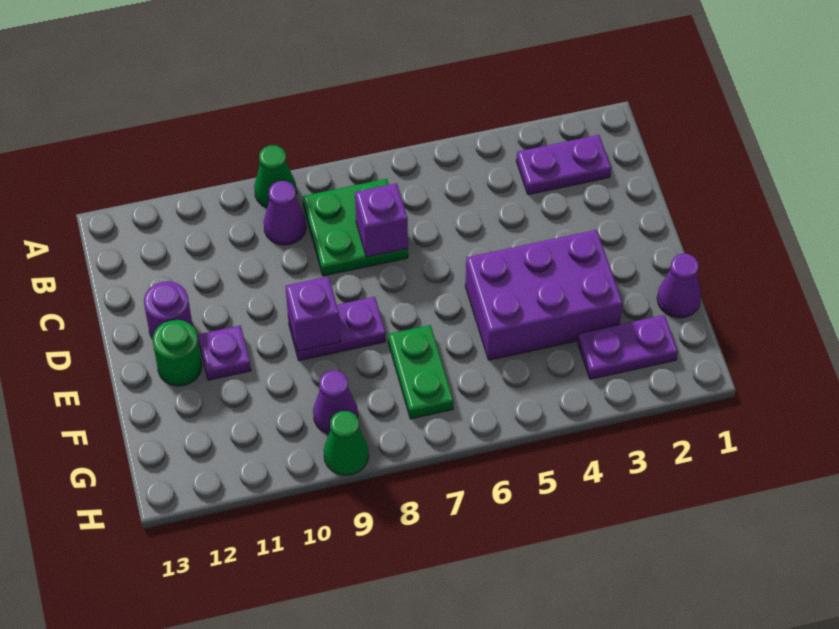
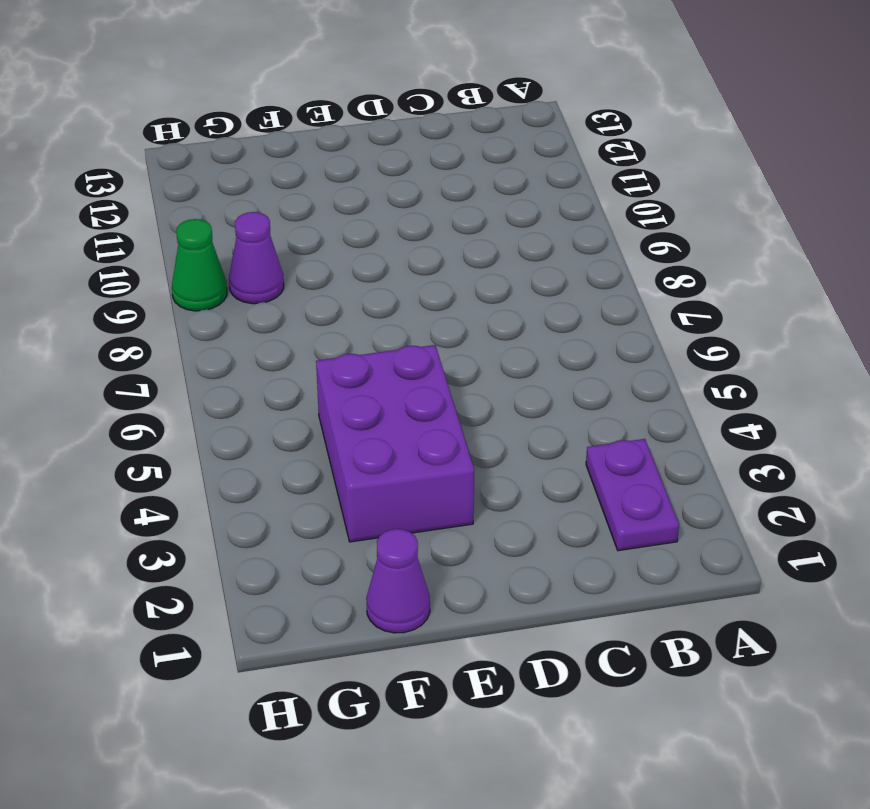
none -> green cone A9 level 1
none -> green plate B7:C8 level 1
none -> purple cone B9 level 1

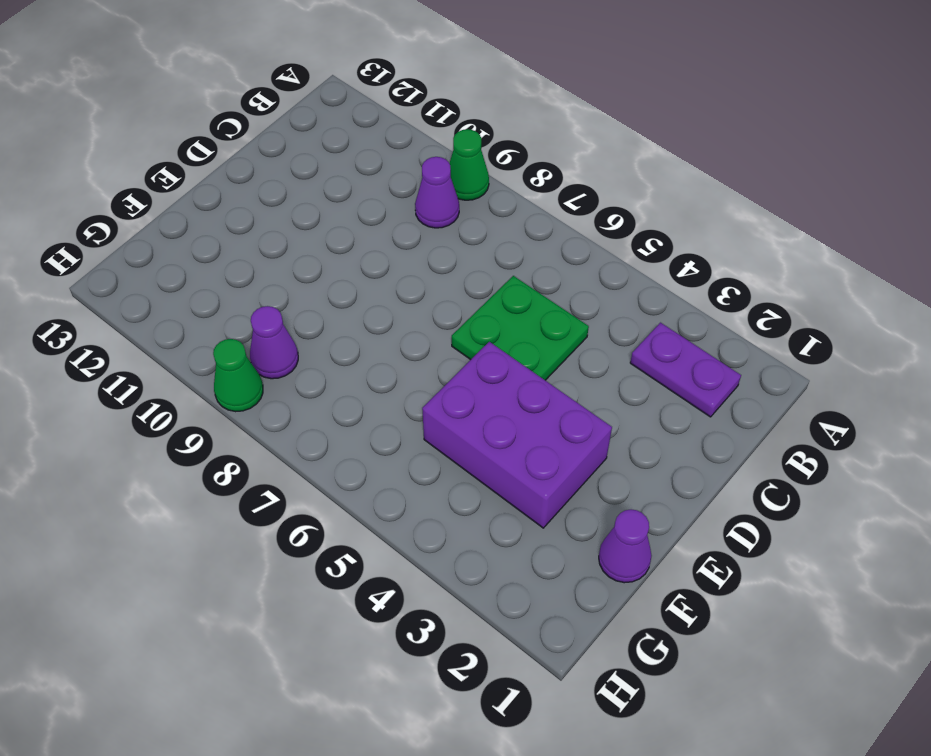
green plate C5:D6 level 1 -> green plate B7:C8 level 1
none -> purple round brick D12 level 1
none -> purple plate E8:E9 level 1
none -> purple plate E11 level 1

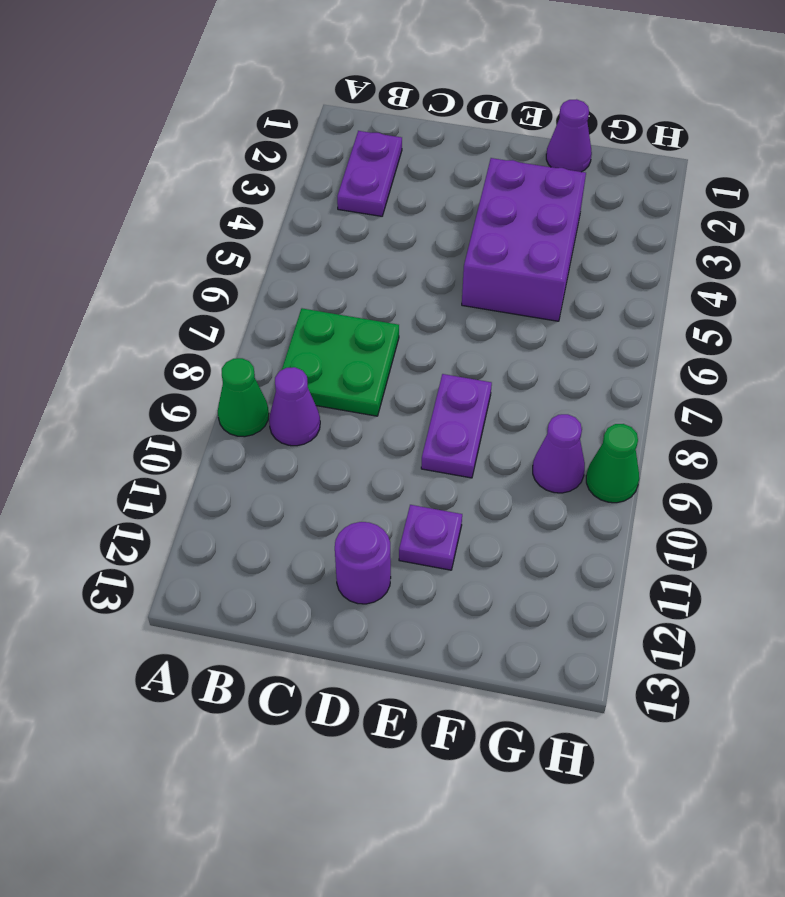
none -> green round brick E12 level 1
none -> green plate F7:G7 level 1
none -> purple plate G2:G3 level 1

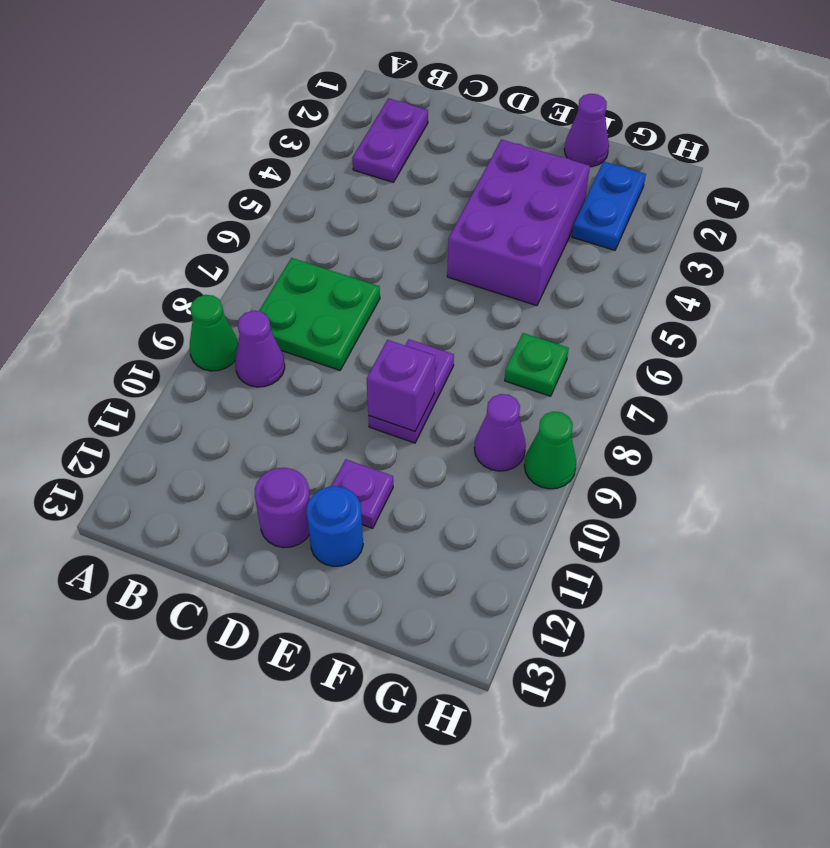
blue round brick E12 level 1 -> green round brick E12 level 1
blue plate G2:G3 level 1 -> purple plate G2:G3 level 1
green plate G7 level 1 -> green plate F7:G7 level 1
none -> purple brick C7 level 2

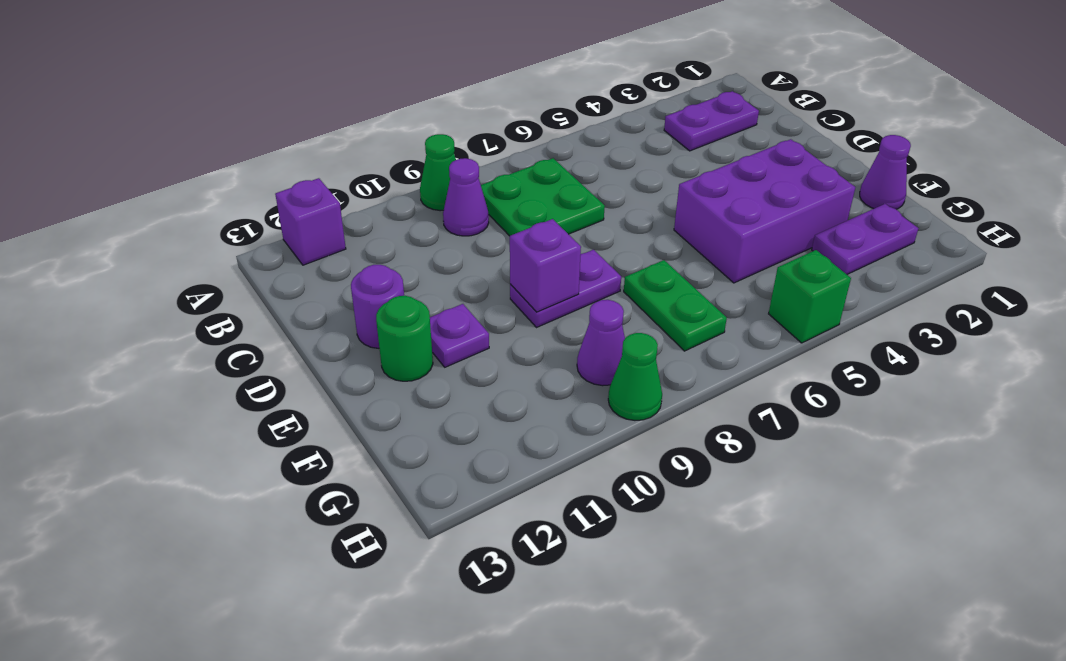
purple brick A12 level 1 -> purple brick C7 level 2
green brick H5 level 1 -> none

